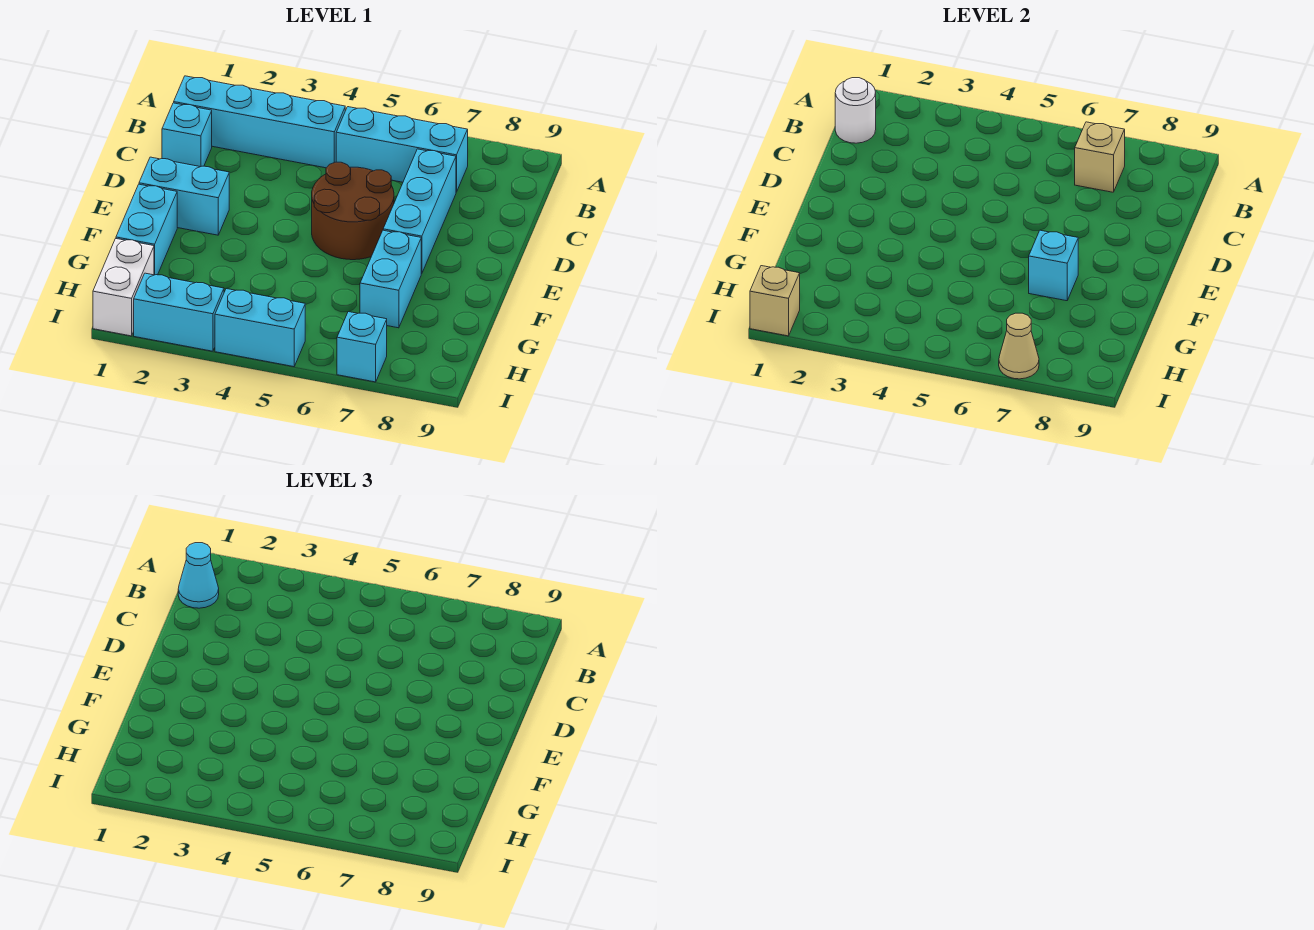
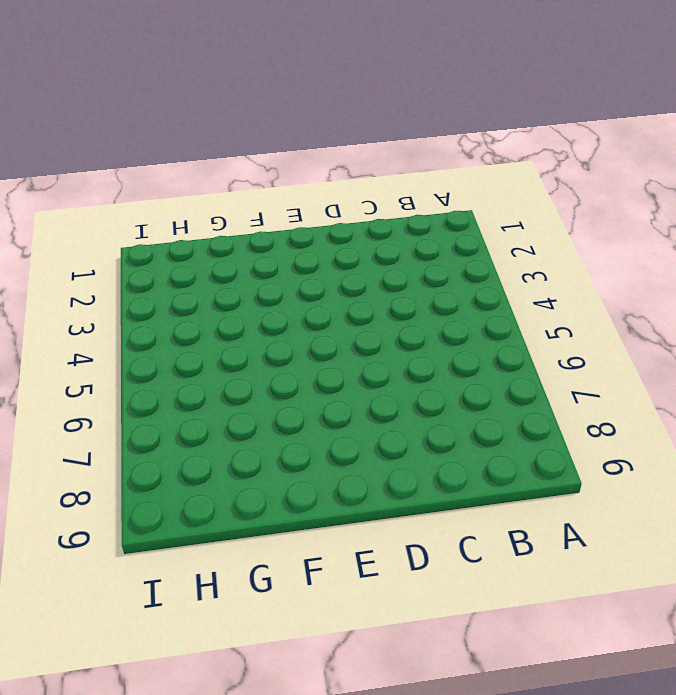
none -> cyan brick B1:B4 level 1
none -> cyan brick B5:B7 level 1
none -> cyan brick C1 level 1

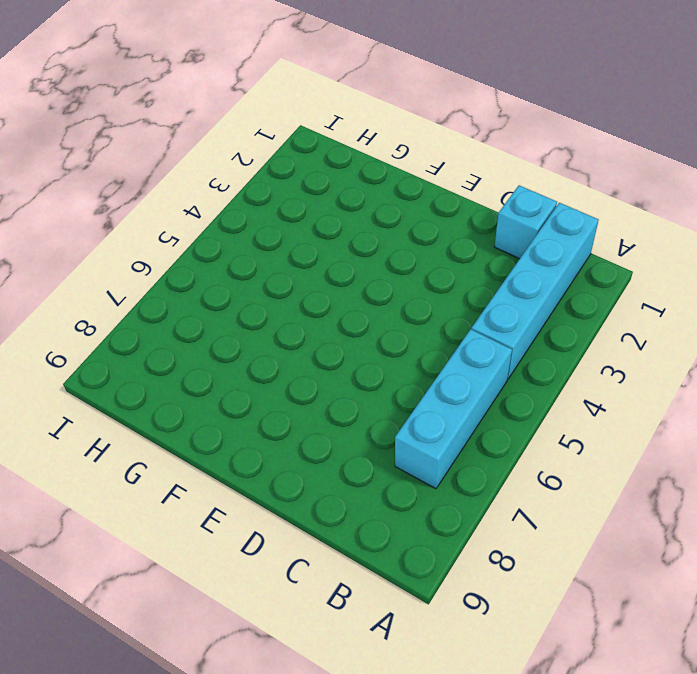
none -> cyan brick C7:E7 level 1
none -> brown round brick D5:E6 level 1
none -> cyan brick E1:E2 level 1

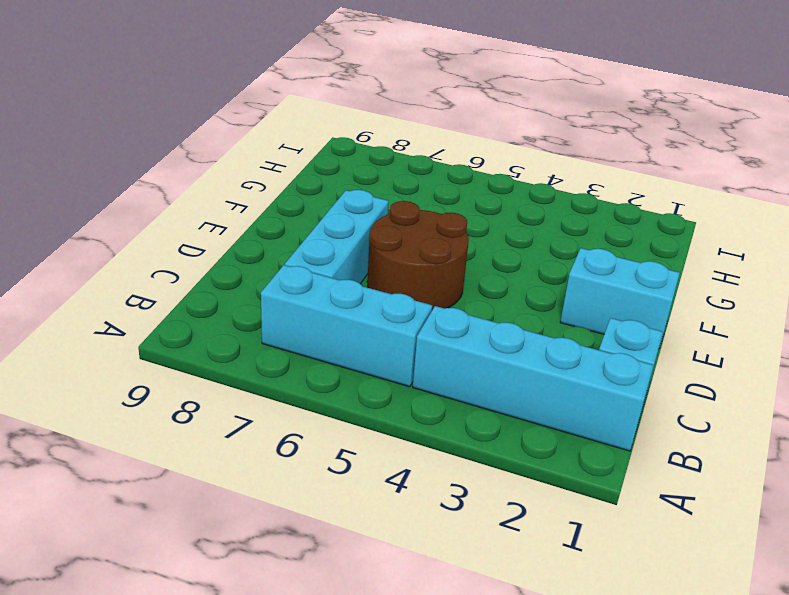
none -> cyan brick F1:G1 level 1
none -> cyan brick F7:G7 level 1
none -> white brick H1:I1 level 1

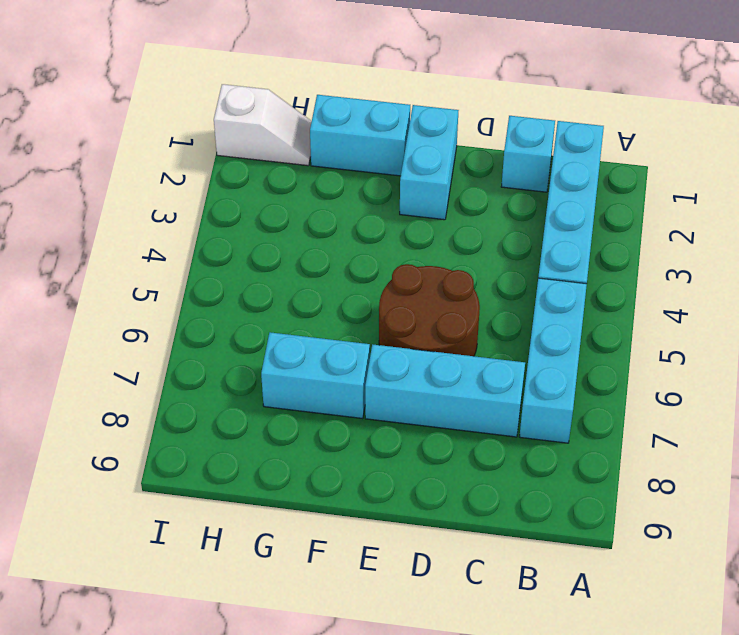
white slope H1:I1 level 1 top I -> white brick H1:I1 level 1
none -> cyan brick I2:I3 level 1
none -> cyan brick I4:I5 level 1
none -> cyan brick I7 level 1

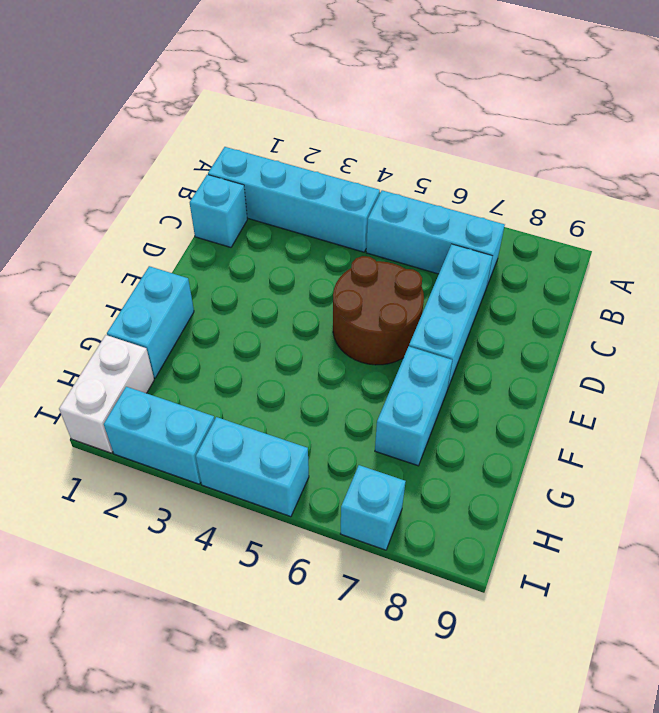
none -> cyan brick E1:E2 level 1
none -> white round brick B1 level 2
none -> tan brick B7 level 2

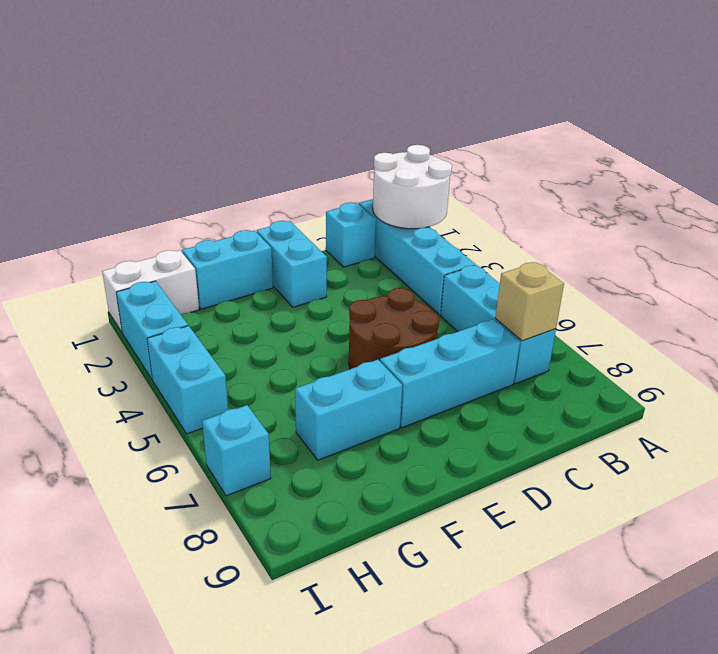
white round brick A1:B2 level 2 -> white round brick B1 level 2
none -> cyan brick F7 level 2
none -> tan brick I1 level 2
none -> tan cone I7 level 2

